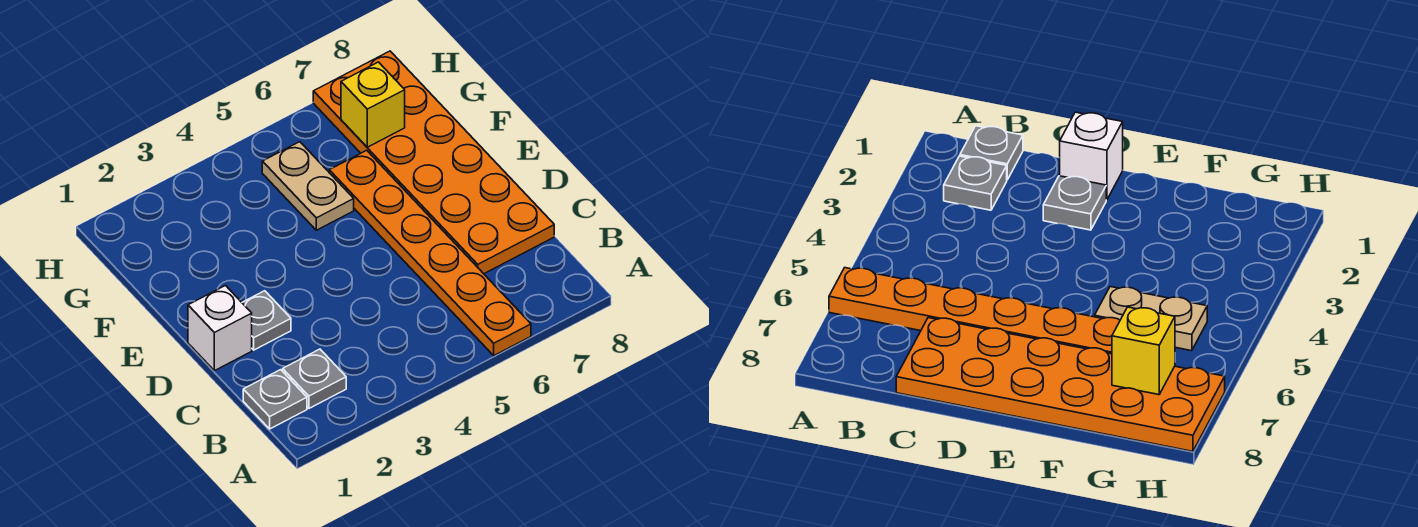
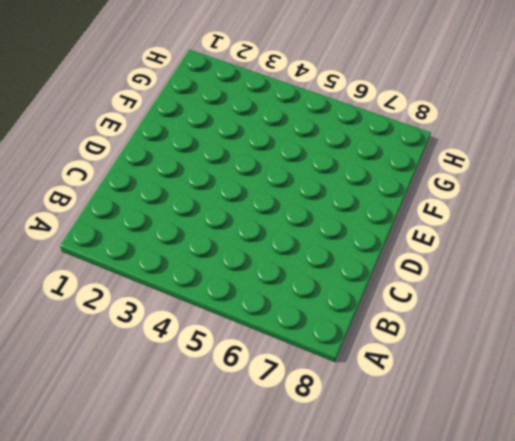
none -> orange plate A6:F6 level 1
none -> grey plate B1 level 1

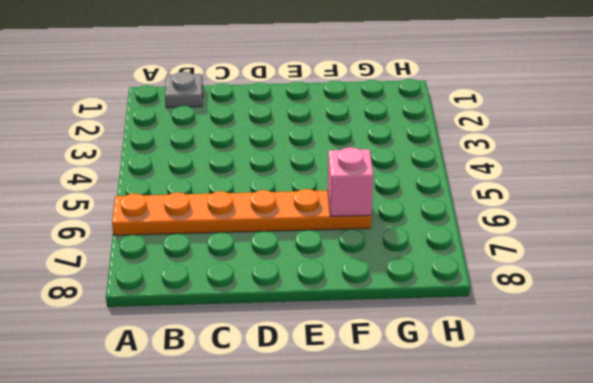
pink brick F6 level 2 -> none
none -> grey plate B2 level 1
none -> orange plate C7:H8 level 1

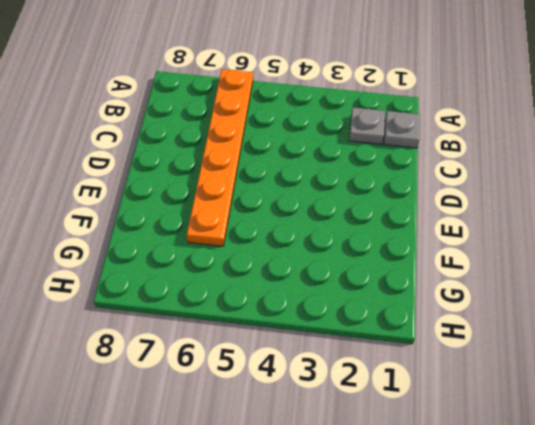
none -> orange plate C7:H8 level 1
none -> white brick D1 level 1

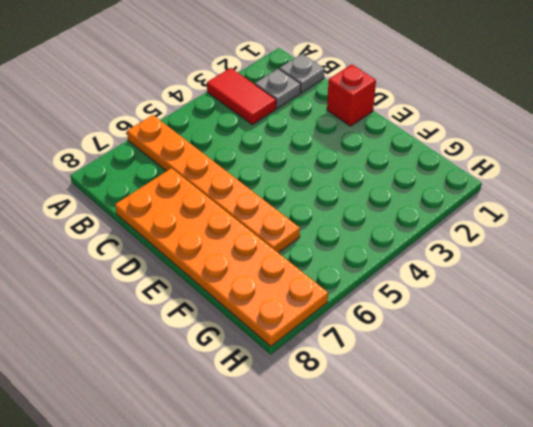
red tile A3:B3 level 1 -> none
red brick D1 level 1 -> white brick D1 level 1
none -> grey plate D2 level 1
none -> tan plate F5:G5 level 1

